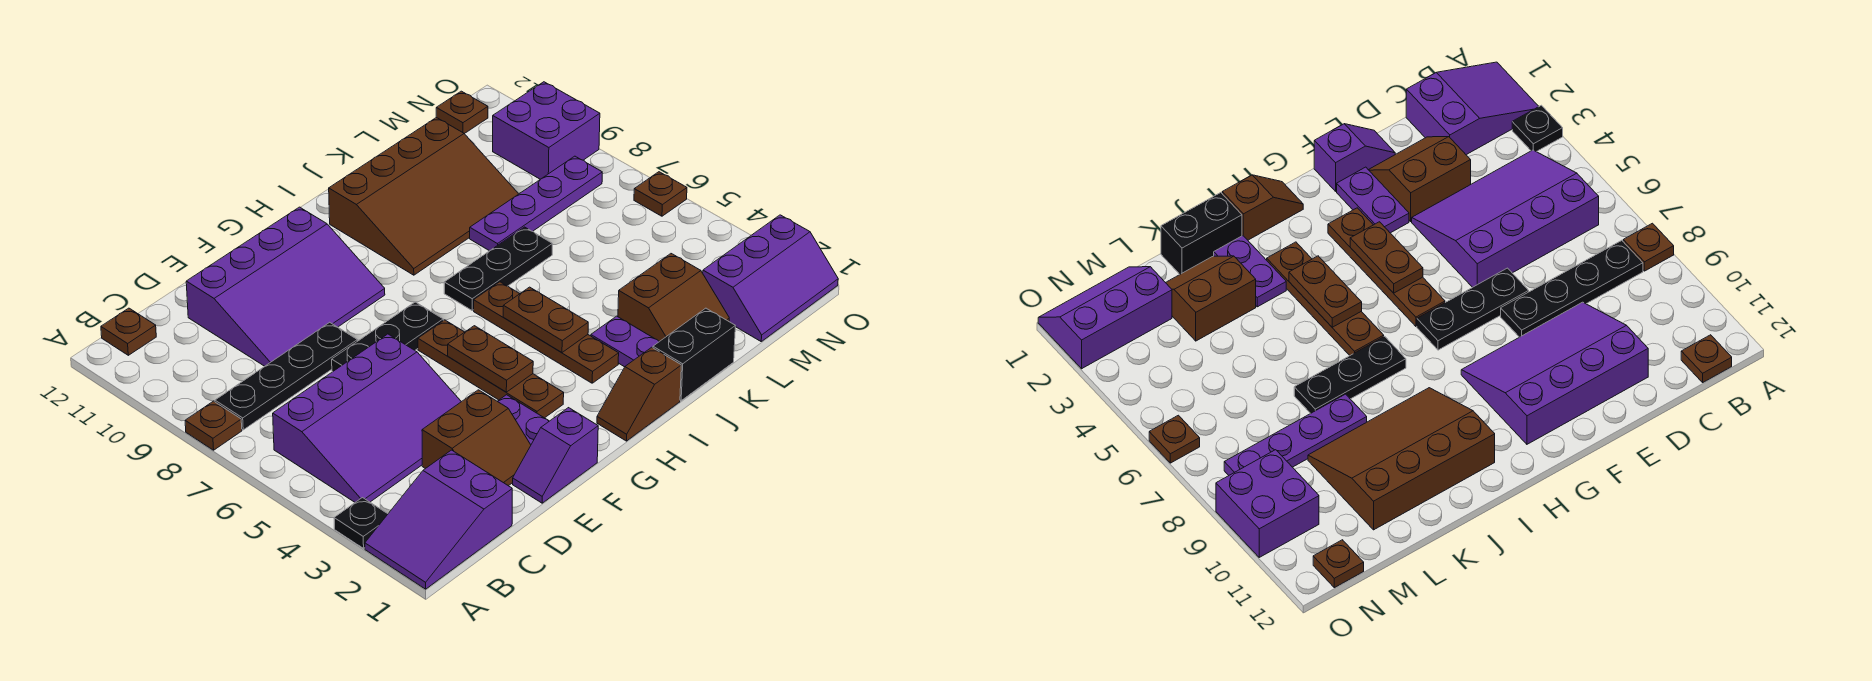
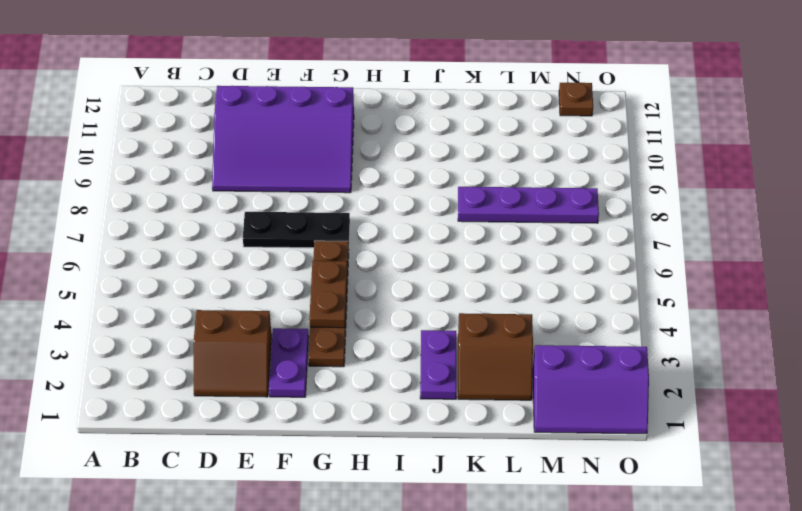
none -> purple slope A1:C2 level 1 top C
none -> black plate A3 level 1
none -> brown plate A8 level 1

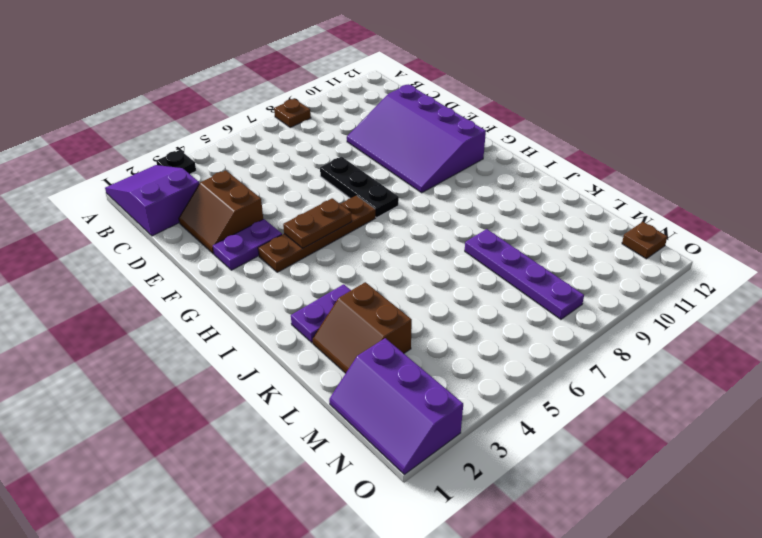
none -> purple slope B4:E6 level 1 top 6
none -> black plate B8:E8 level 1
none -> brown plate B12 level 1

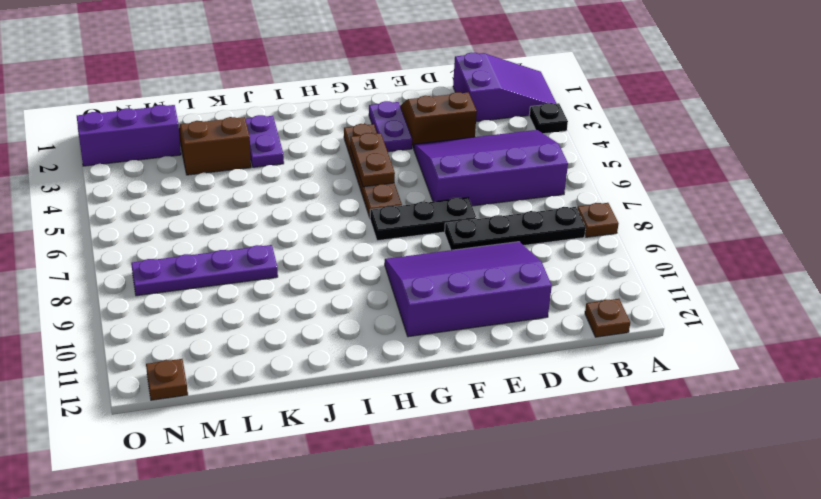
none -> purple slope E1:F1 level 1 top F
none -> brown slope H1:I1 level 1 top I
none -> brown plate I3:I6 level 1

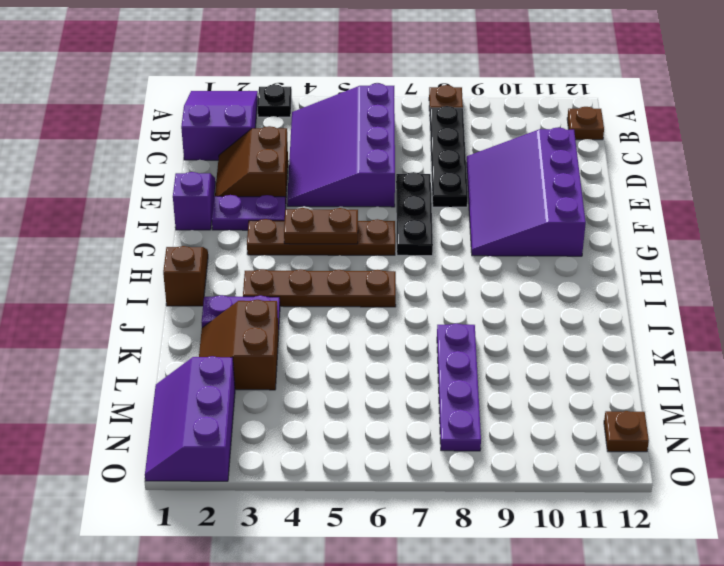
none -> black plate I7:K7 level 1
none -> brown slope I9:L11 level 1 top 11
none -> black brick J1:K1 level 1

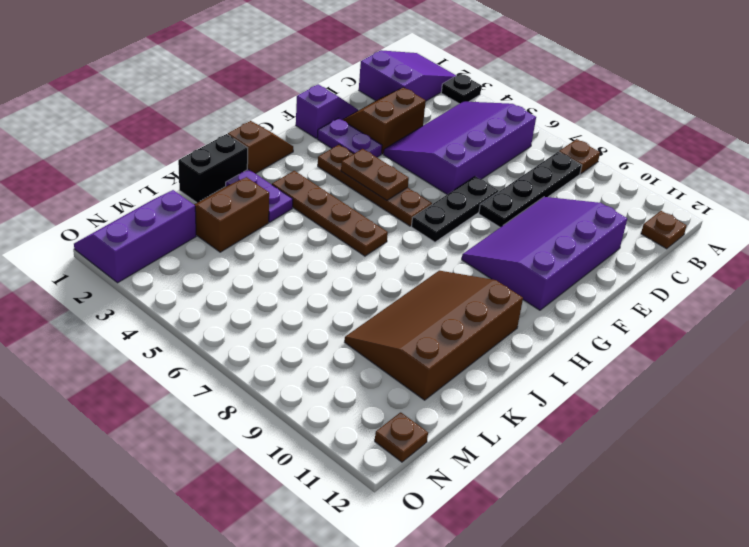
none -> black plate I7:K7 level 1
none -> purple plate K8:N8 level 1
none -> purple brick N9:O10 level 1

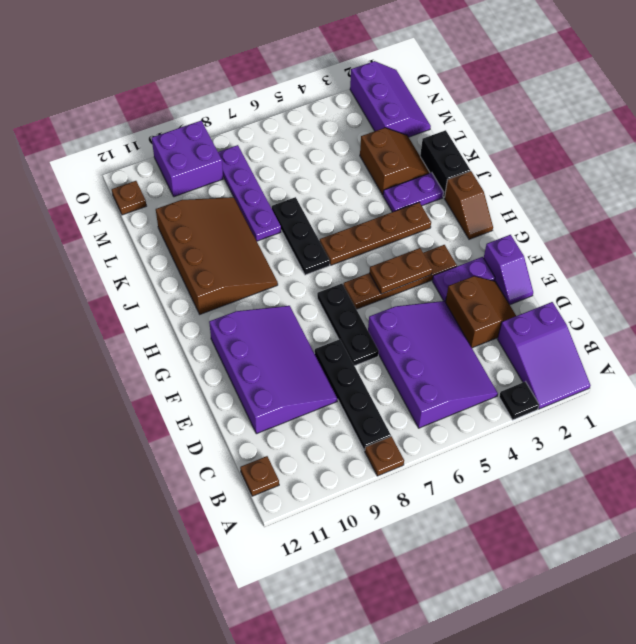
none -> brown plate O6 level 1
none -> brown plate I4:I5 level 2

